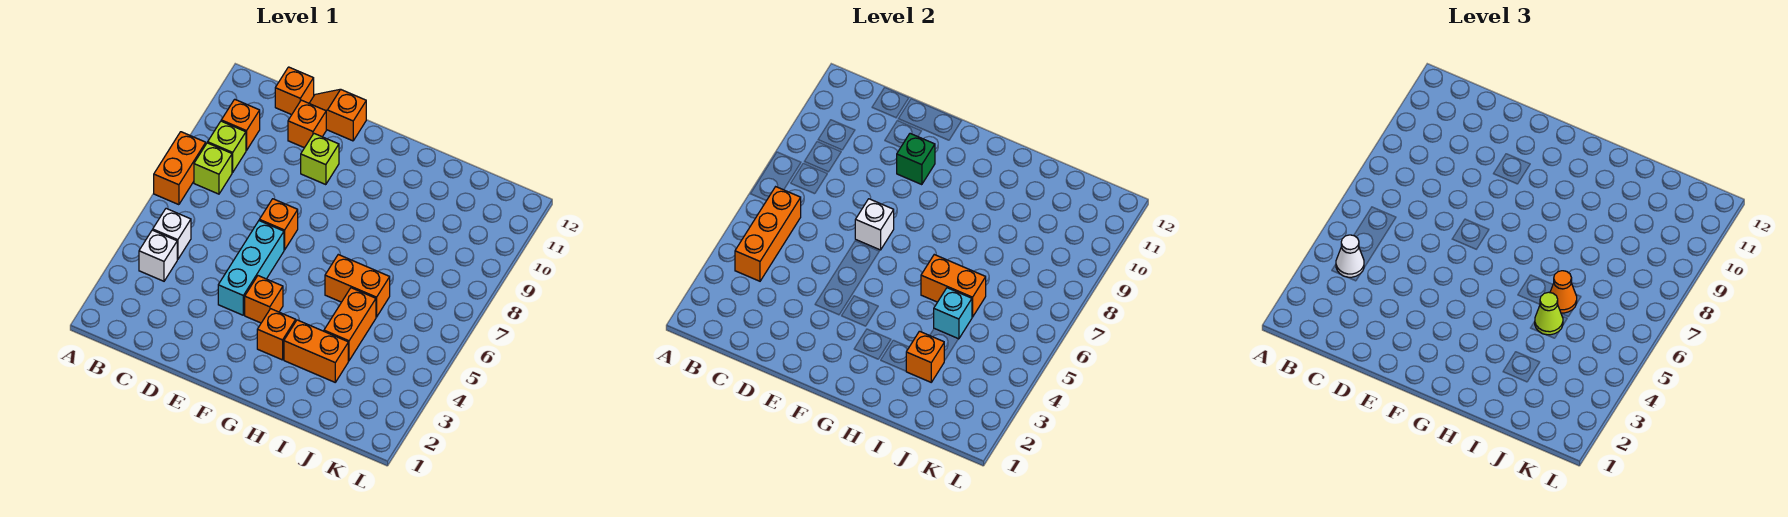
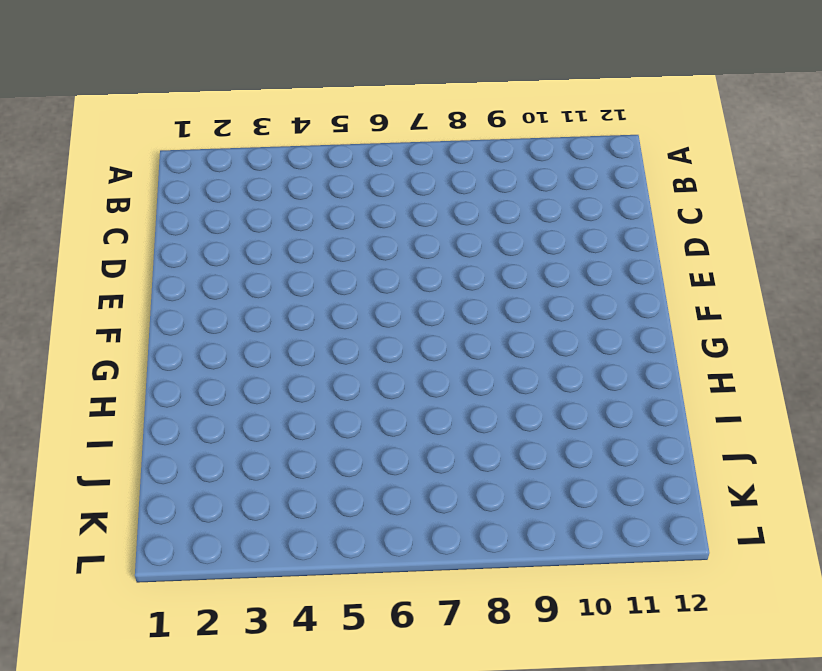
none -> orange brick A7:A8 level 1
none -> white brick B4 level 1
none -> white brick B5 level 1

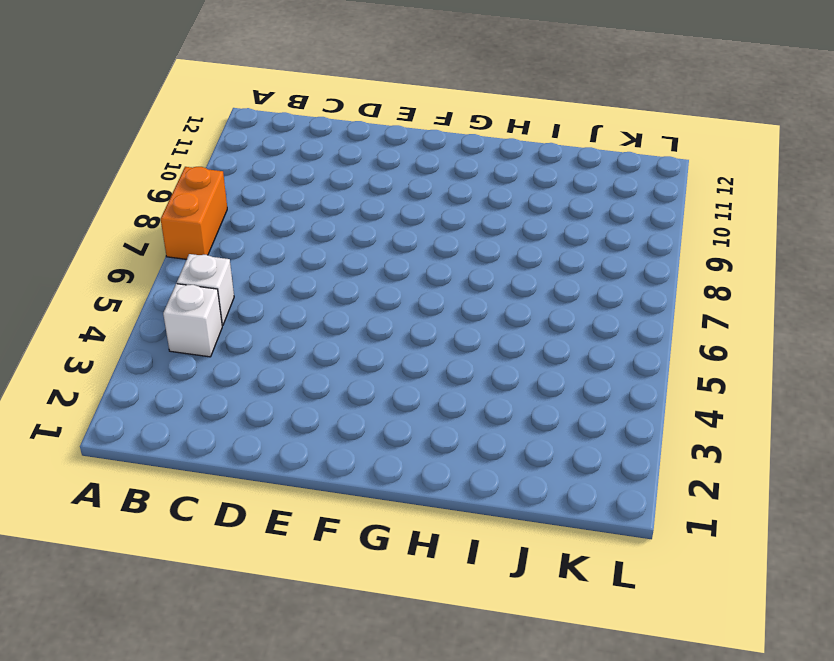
none -> lime brick B8 level 1
none -> lime brick B9 level 1
none -> orange brick B10 level 1

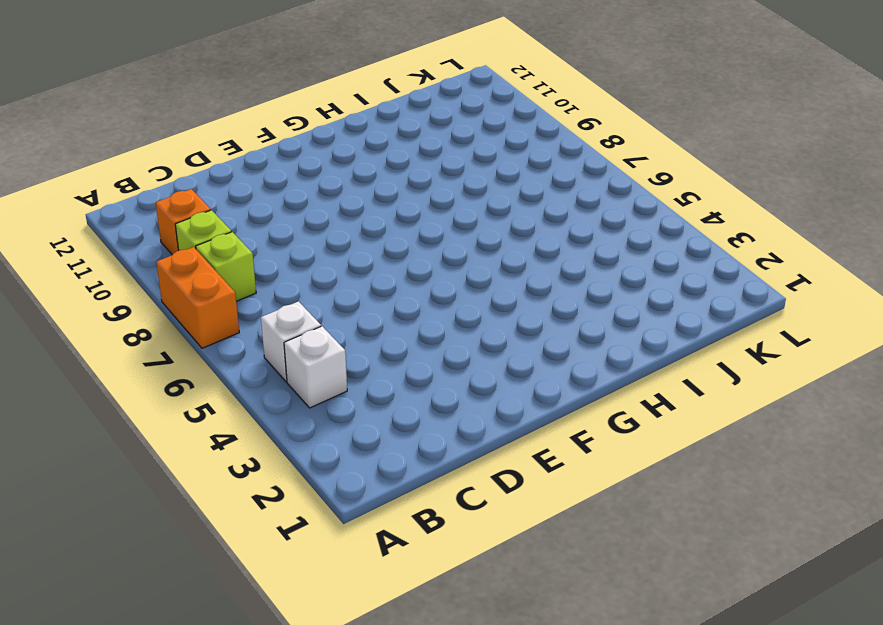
none -> orange brick C12 level 1
none -> orange brick D11 level 1
none -> orange slope D12:E12 level 1 top E

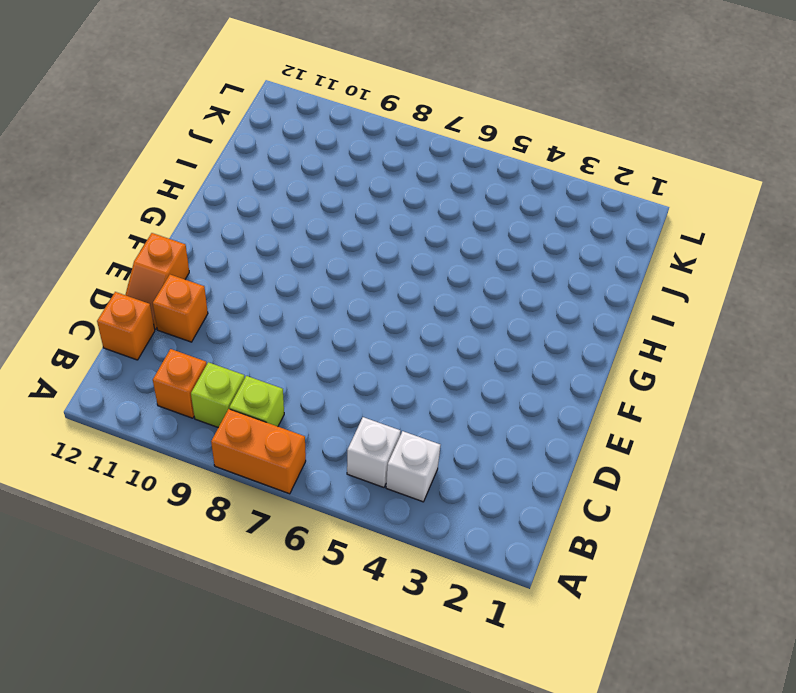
none -> cyan brick E4:E6 level 1
none -> orange brick E7 level 1
none -> lime brick E10 level 1

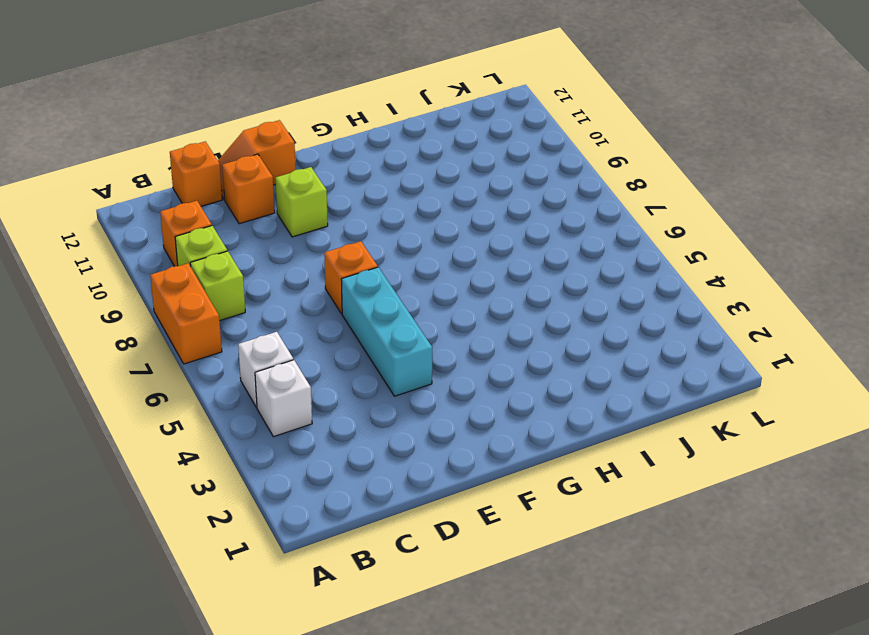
none -> orange brick F4 level 1
none -> orange brick G3 level 1
none -> orange brick H3:I3 level 1

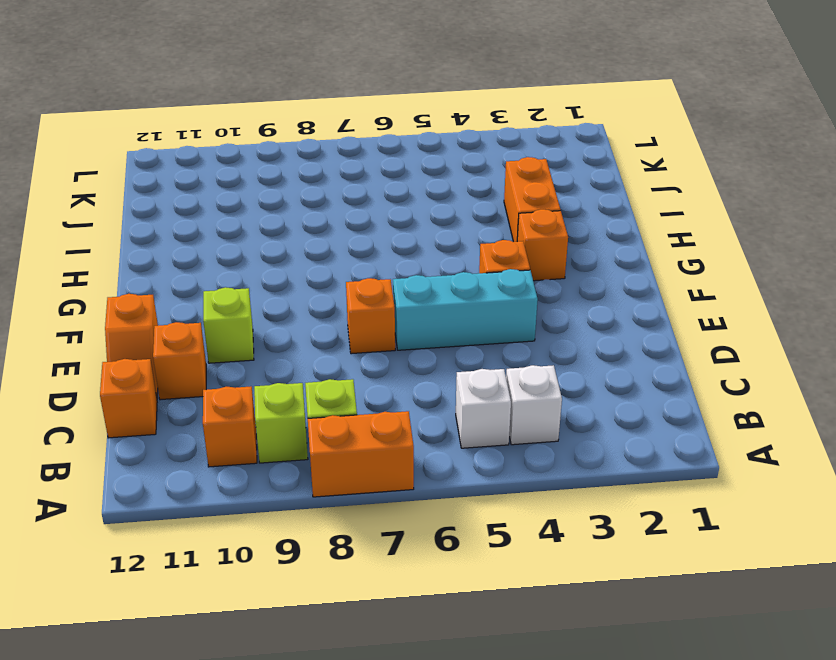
none -> orange brick H6:I6 level 1
none -> orange brick I4:I5 level 1
none -> orange brick B4:B6 level 2

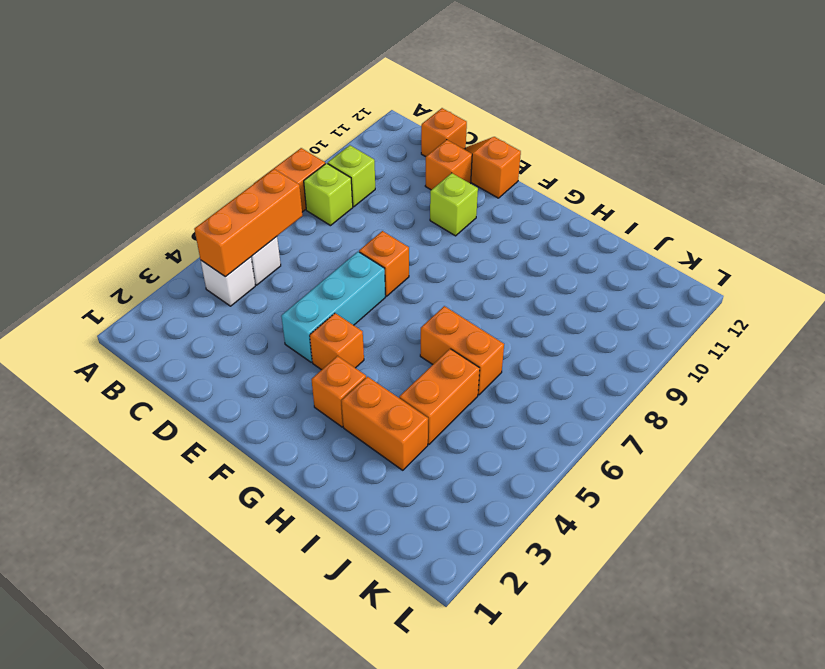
none -> orange brick B10 level 1
none -> white brick E7 level 2
none -> green brick E10 level 2

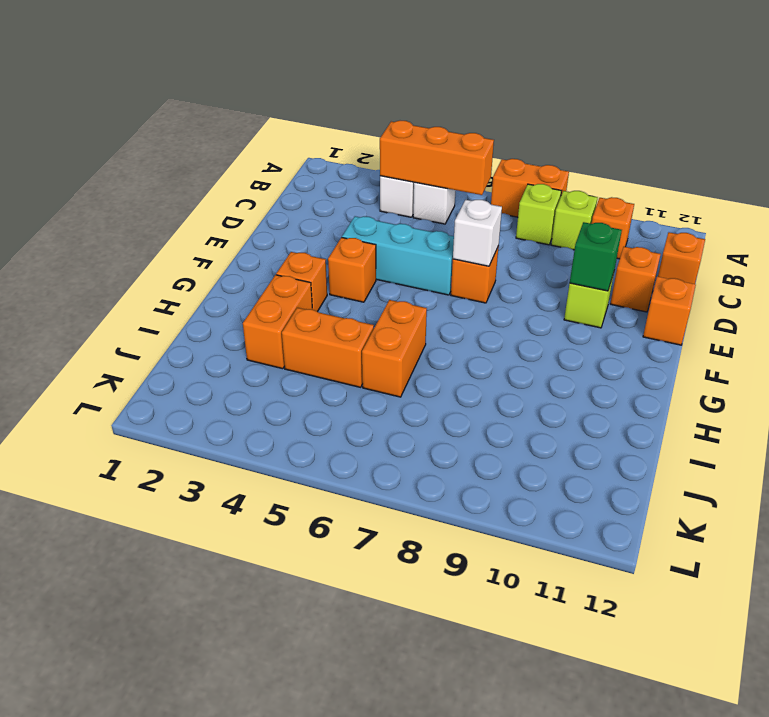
none -> orange brick H6:I6 level 2
none -> orange brick I3 level 2
none -> cyan brick I5 level 2

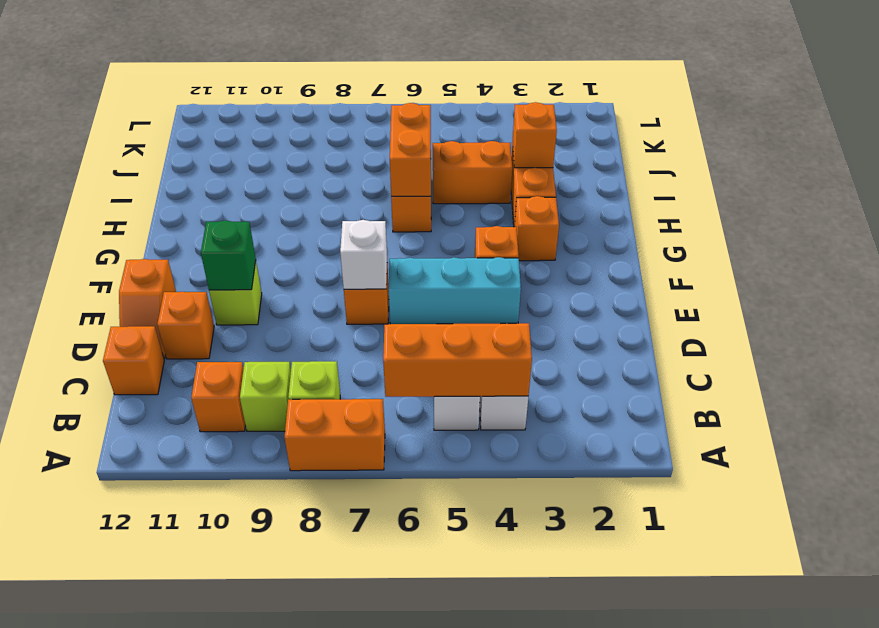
none -> cyan brick I5 level 2
none -> white cone B4 level 3
none -> lime cone I5 level 3

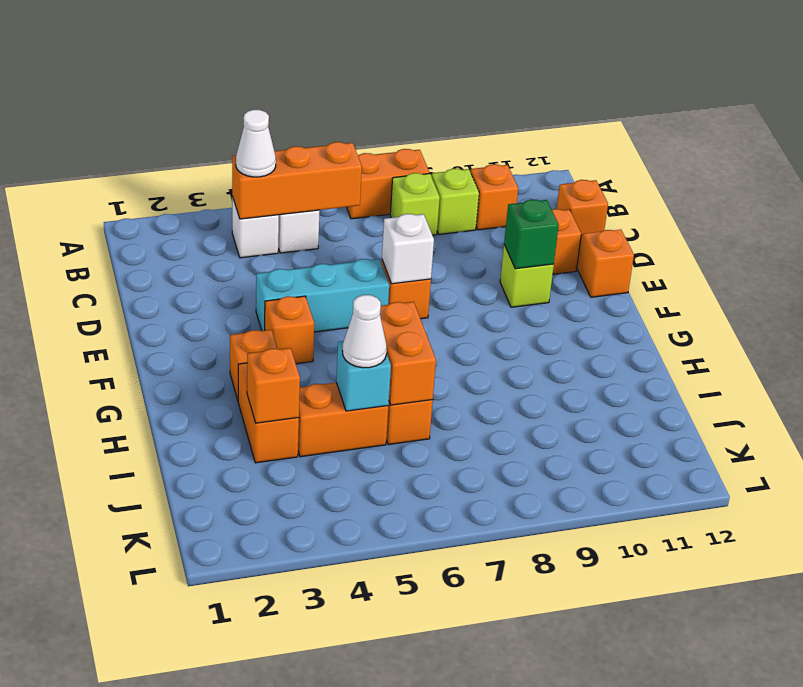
white cone I5 level 3 -> lime cone I5 level 3
none -> orange cone I6 level 3

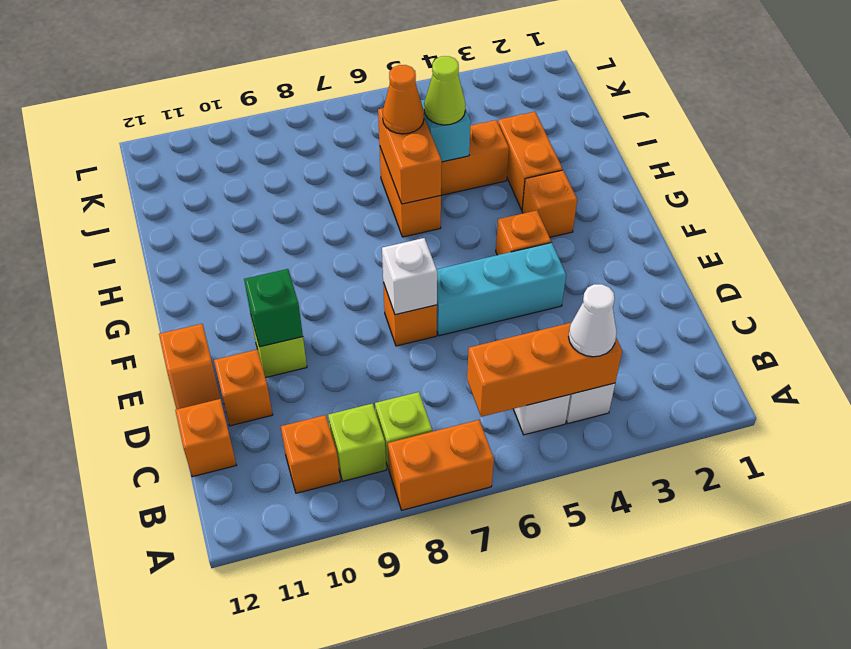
none -> orange brick I3 level 2

